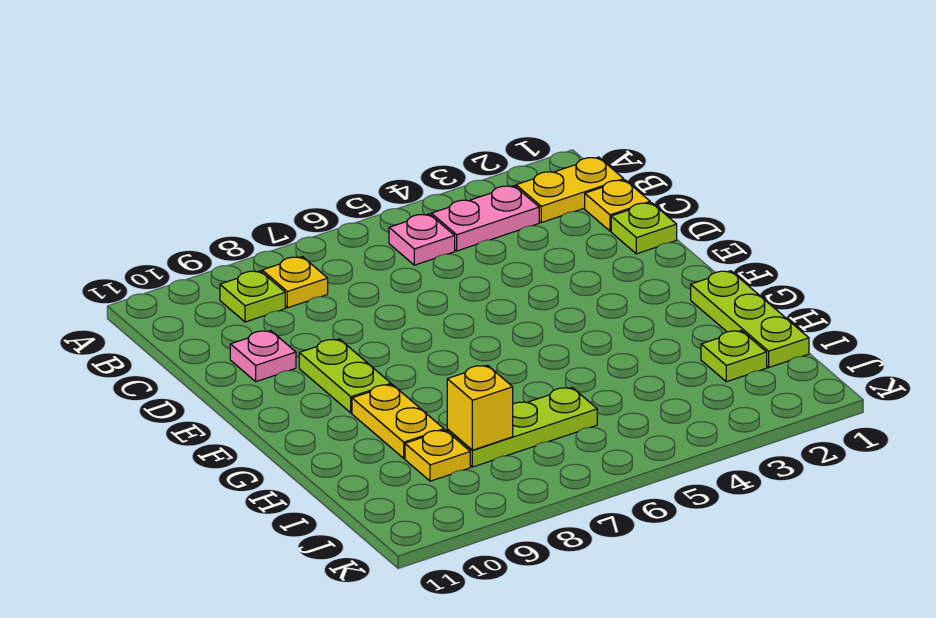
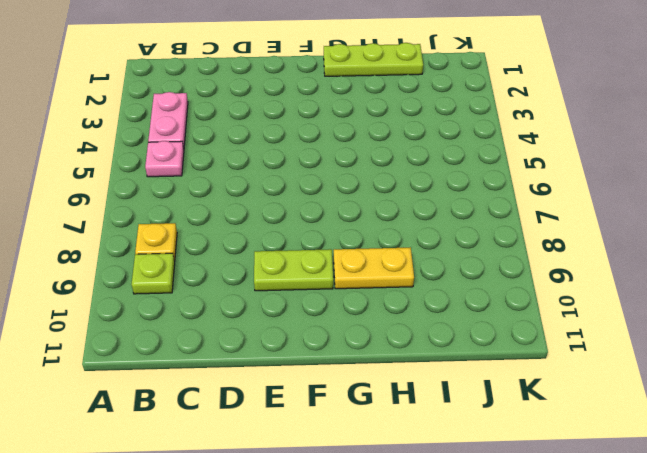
none -> yellow plate B1:B2 level 1
none -> yellow plate C1 level 1
none -> lime plate D1 level 1

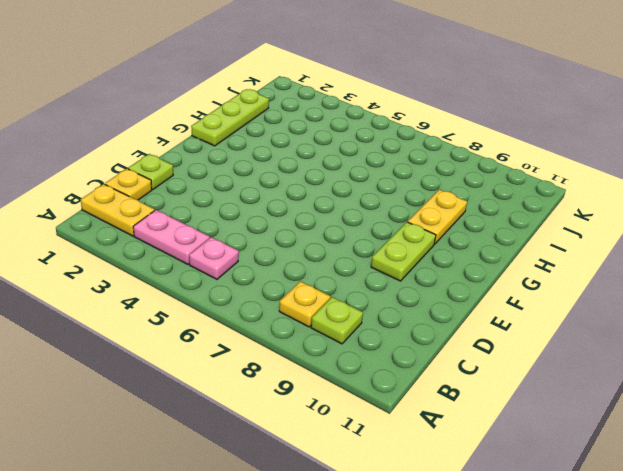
none -> pink plate D10 level 1
none -> lime plate I2 level 1
none -> lime plate I6:I8 level 1

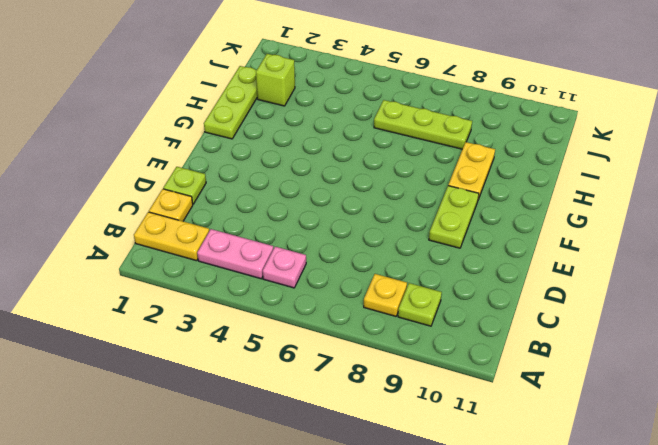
lime brick I2 level 1 -> lime plate I2 level 1
none -> pink plate D10 level 1
none -> yellow plate I9 level 1
none -> yellow brick I8 level 2

